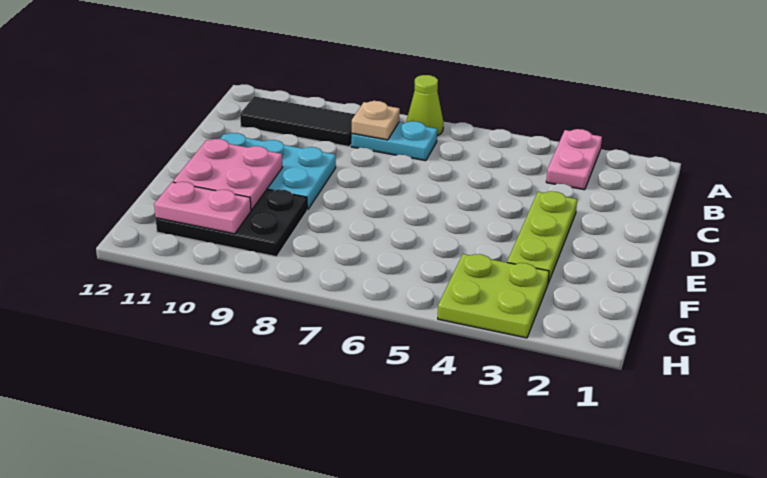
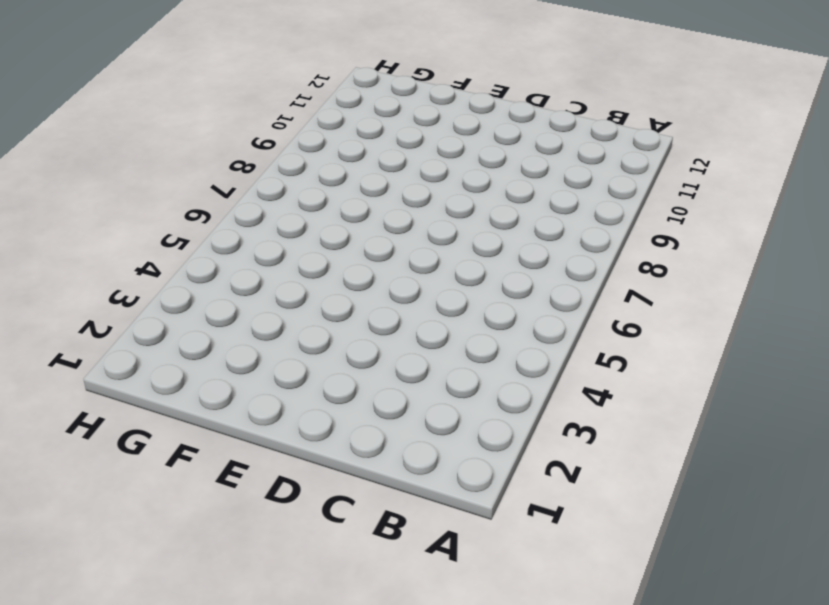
none -> pink plate A3:B3 level 1
none -> lime cone A7 level 1

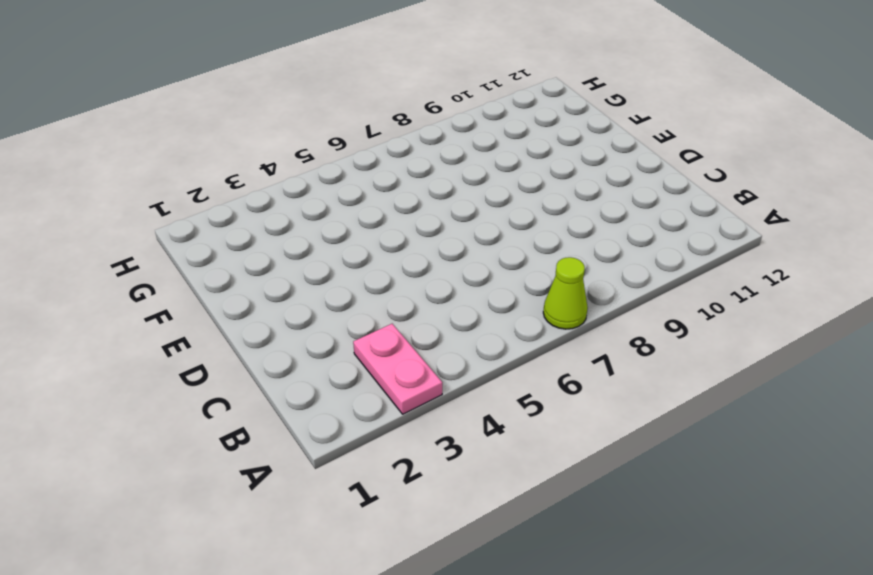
none -> cyan plate B7:B8 level 1
none -> black tile B9:B11 level 1

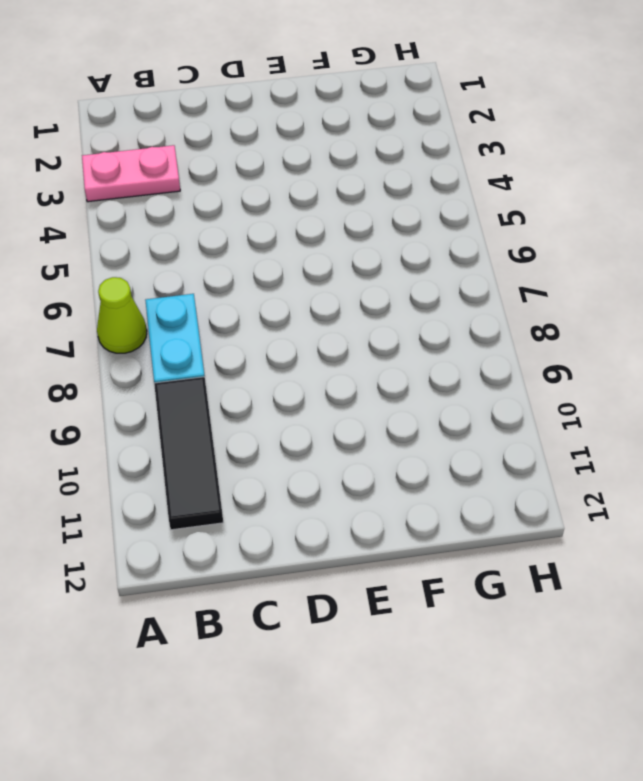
none -> lime plate D3:F3 level 1
none -> cyan plate D9:E11 level 1

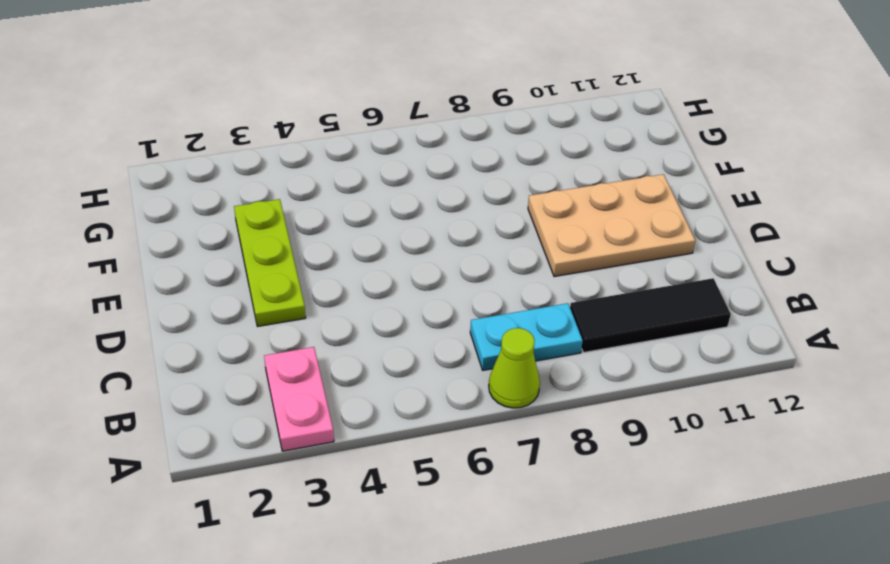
tan plate D9:E11 level 1 -> cyan plate D9:E11 level 1
none -> black plate F9:G11 level 1
none -> lime plate G3:H4 level 1

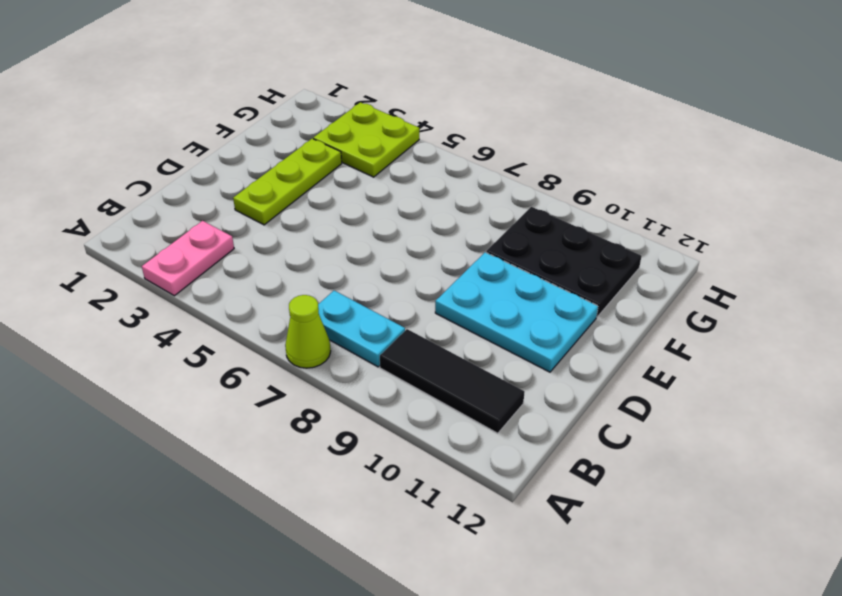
none -> tan plate B8 level 2
none -> pink plate E10:F11 level 2

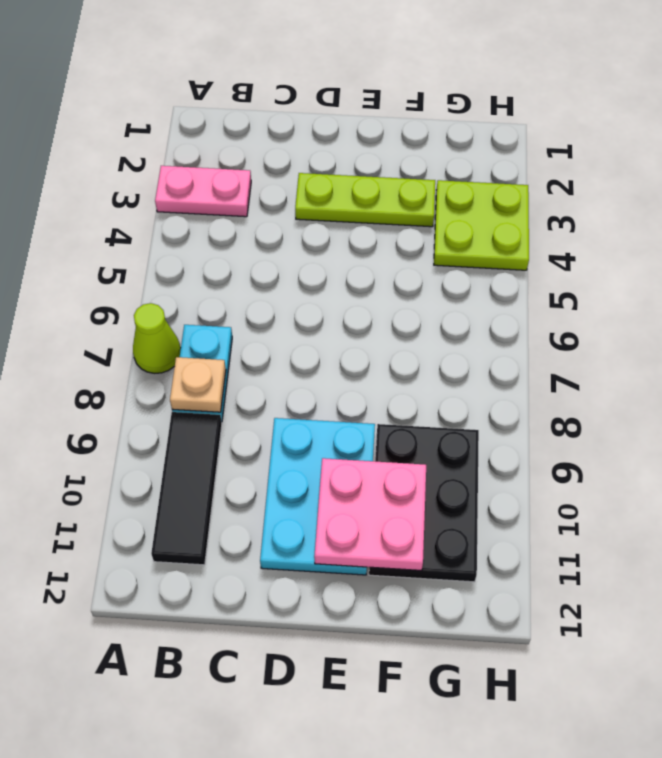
none -> pink plate G10:G11 level 2

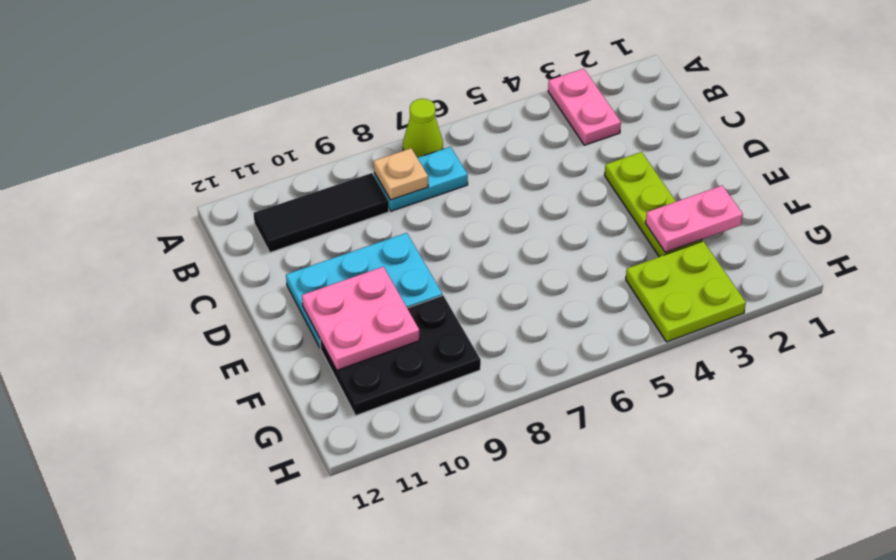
pink plate F2:F3 level 2 -> pink plate G10:G11 level 2

